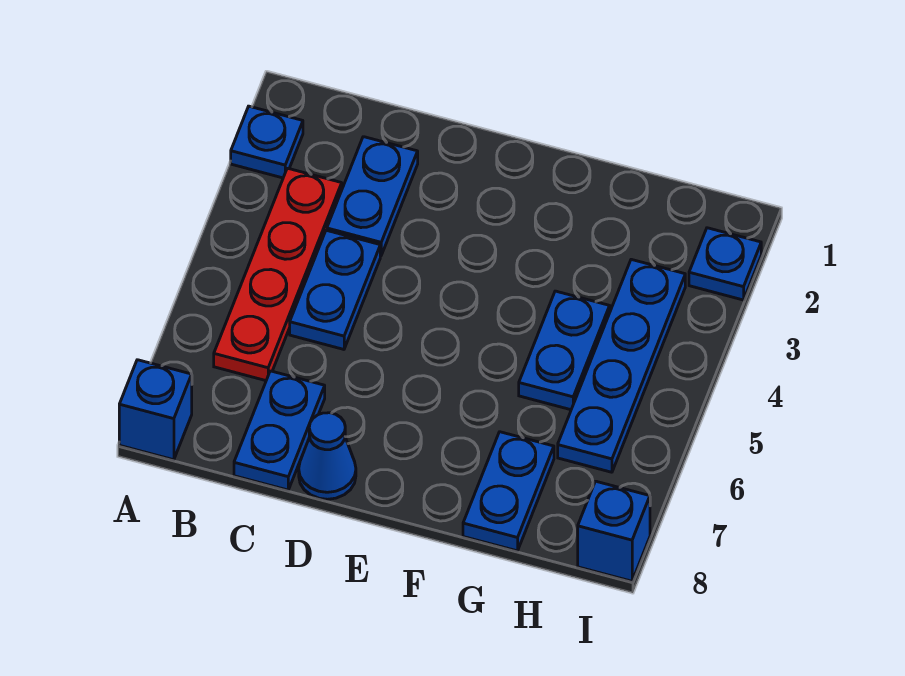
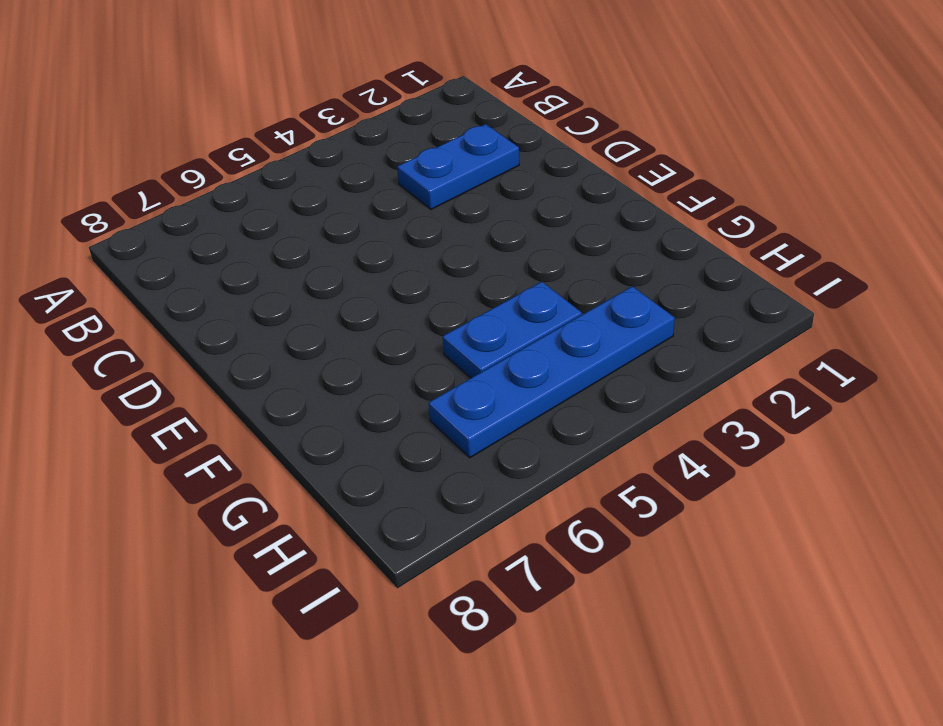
none -> blue plate A2 level 1
none -> blue brick A8 level 1
none -> red plate B3:B6 level 1

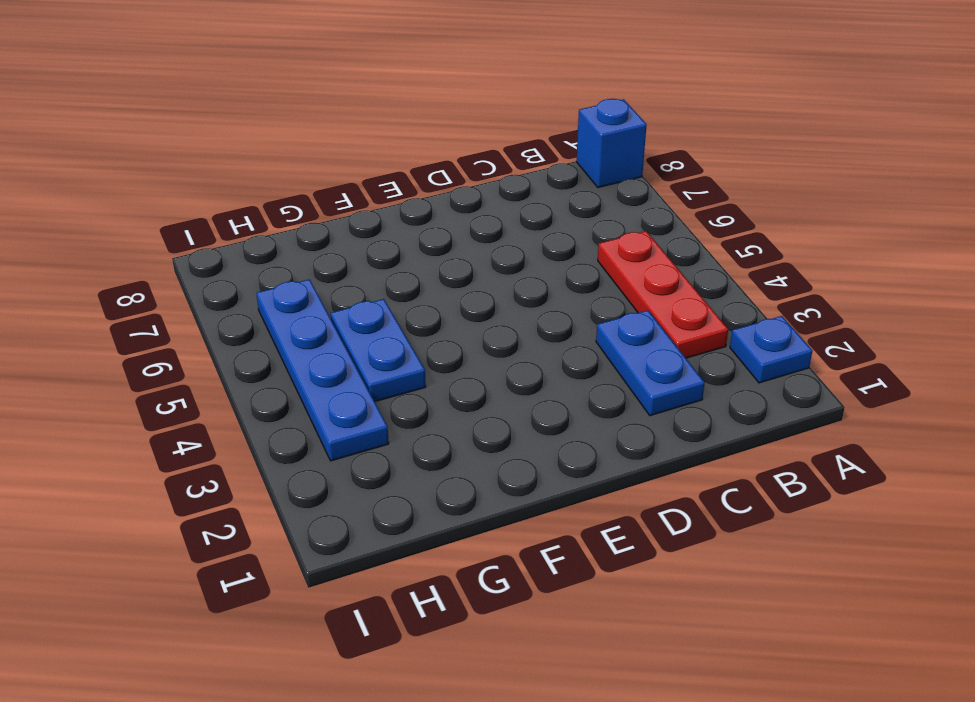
red plate B3:B5 level 1 -> red plate B3:B6 level 1
none -> blue plate C4:C5 level 1
none -> blue plate C7:C8 level 1
none -> blue cone D8 level 1

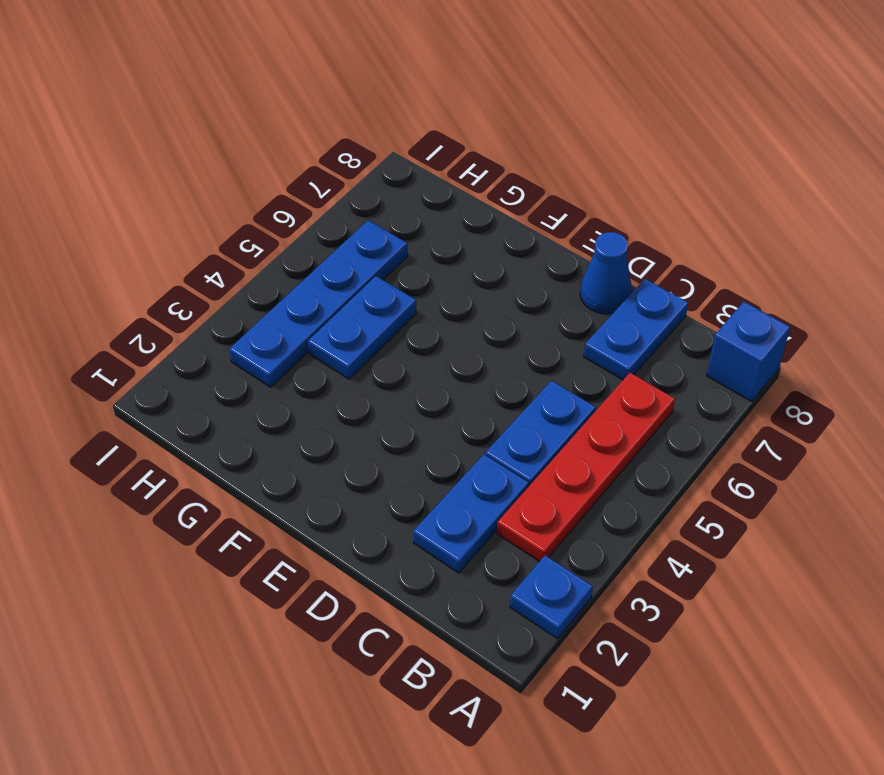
none -> blue plate G7:G8 level 1
none -> blue plate I2 level 1
none -> blue brick I8 level 1

